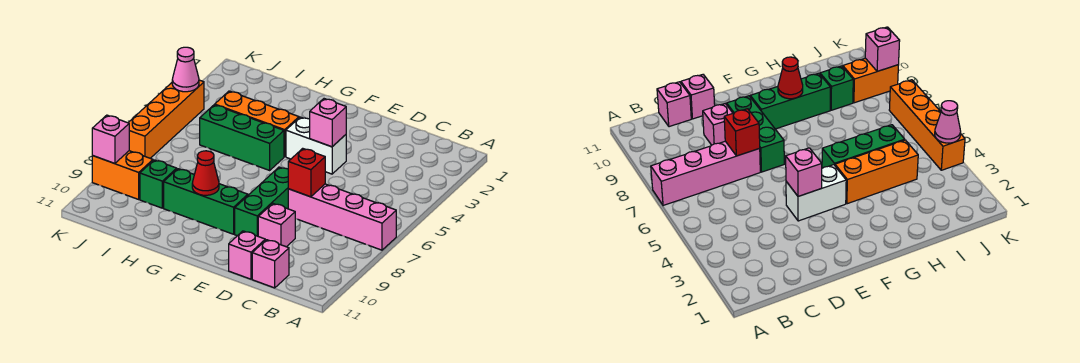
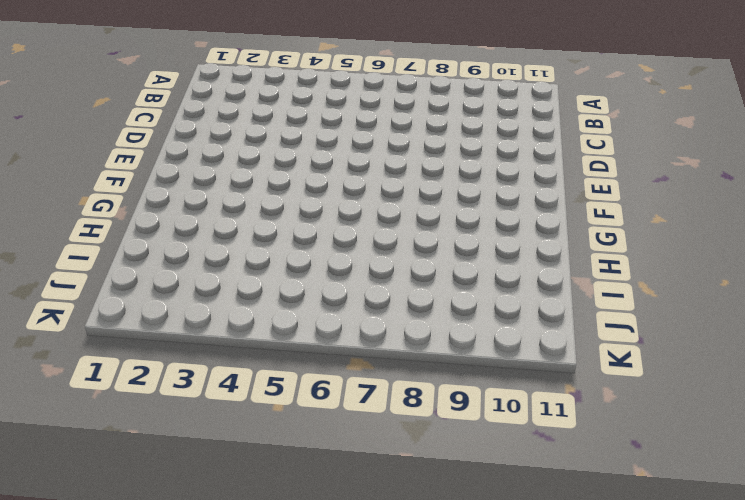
none -> pink brick A7:D7 level 1
none -> pink brick C11 level 1
none -> pink brick D9 level 1

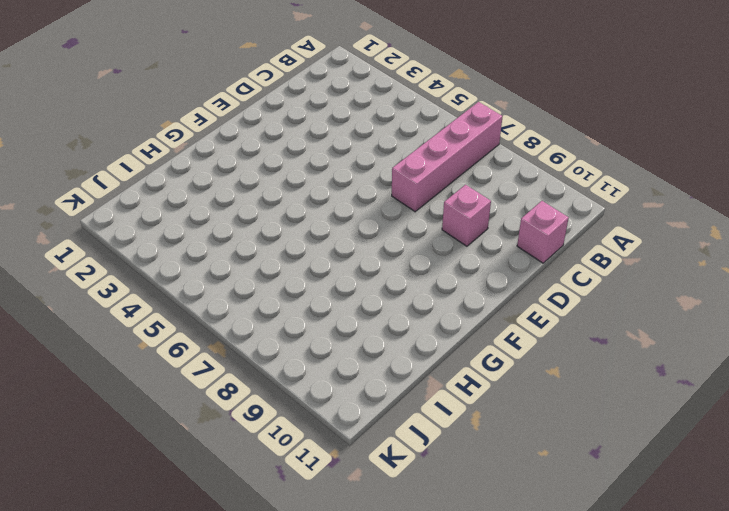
none -> pink brick D11 level 1
none -> white brick E4:F4 level 1
none -> green brick E7:E9 level 1

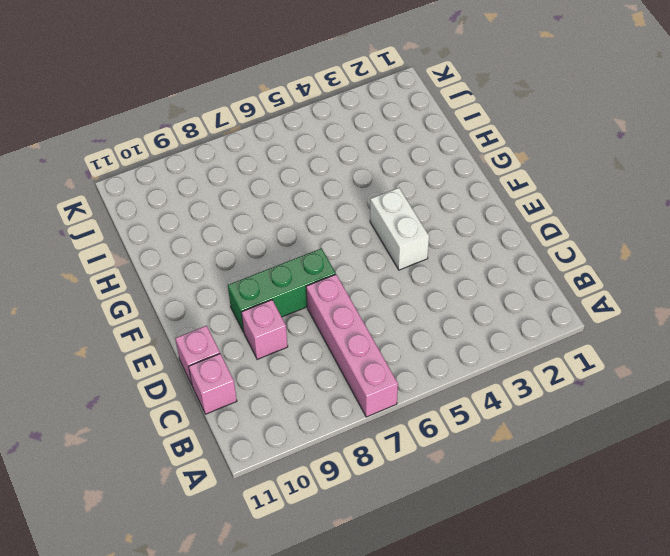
none -> green brick F9:H9 level 1
none -> orange brick G4:I4 level 1
none -> green brick G5:I5 level 1

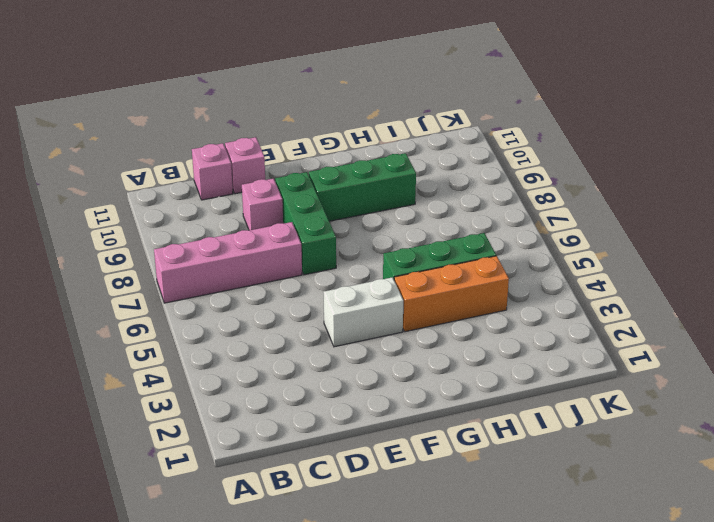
none -> green brick I9 level 1
none -> orange brick J9:K9 level 1
none -> orange brick K4:K7 level 1

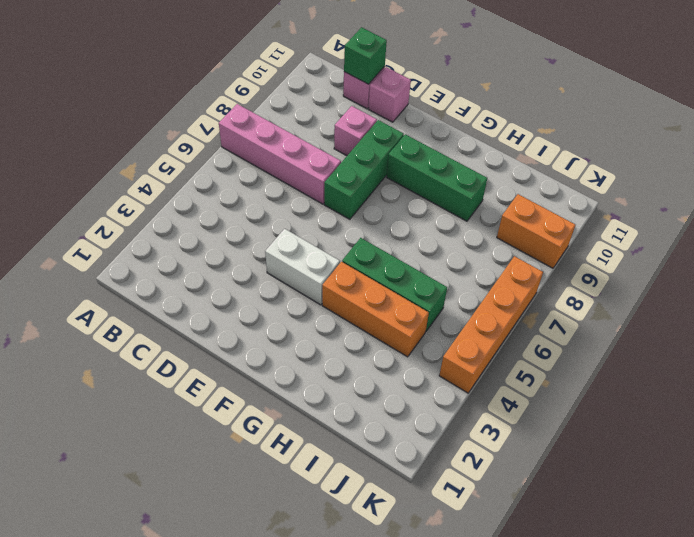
green brick C11 level 2 -> green brick I9 level 1
none -> red brick D7 level 2
none -> pink brick E4 level 2
none -> red cone G9 level 2

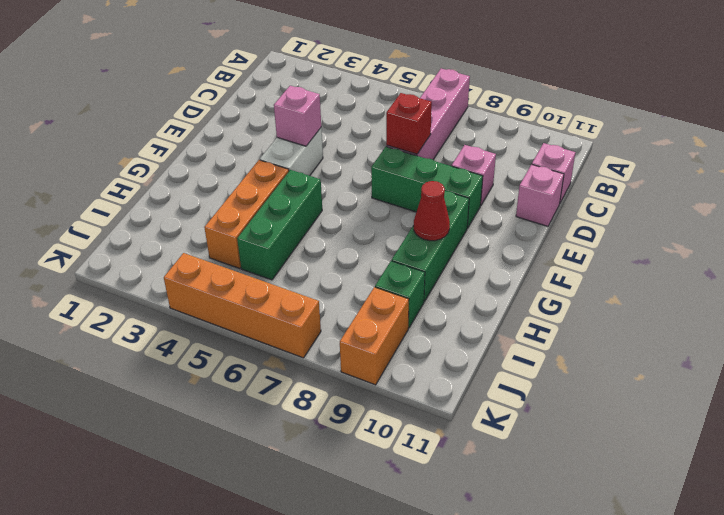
none -> pink cone K4 level 2
none -> pink brick K9 level 2

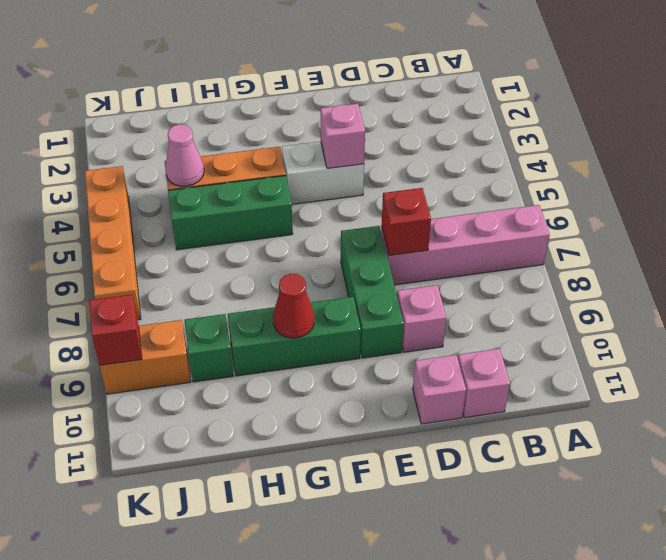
pink cone I4 level 2 -> pink cone K4 level 2
red brick K9 level 2 -> pink brick K9 level 2

